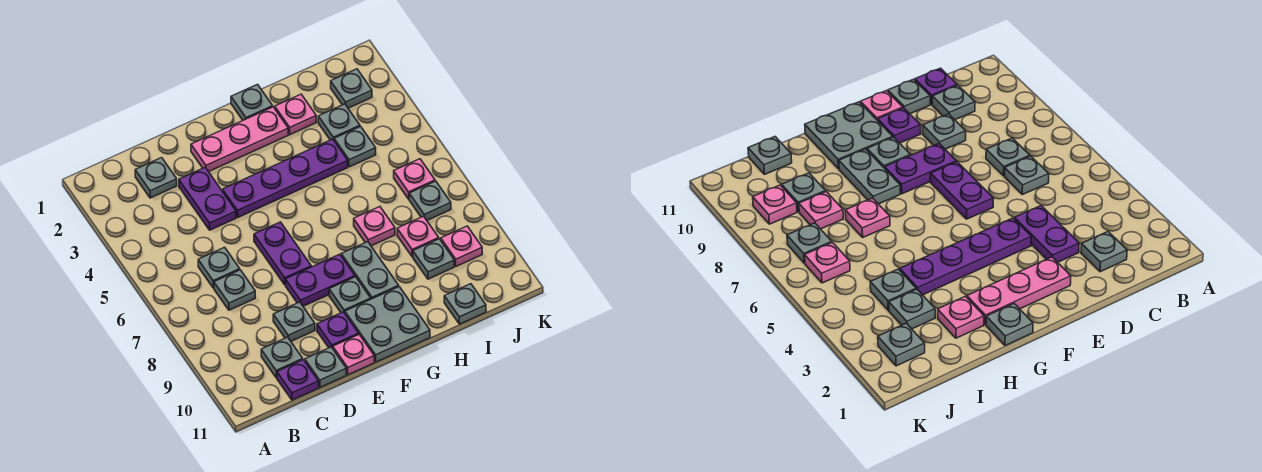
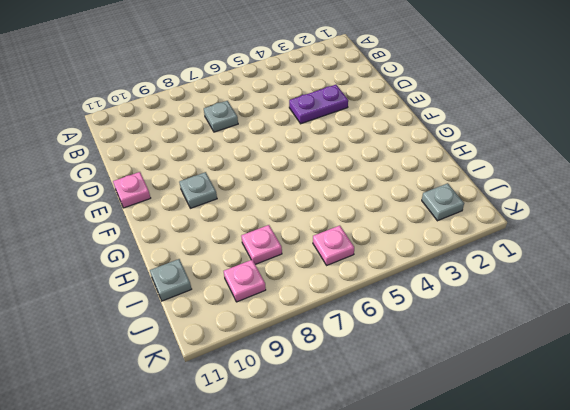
none -> grey plate C2 level 1
none -> grey plate C6 level 1
none -> grey plate C10 level 1

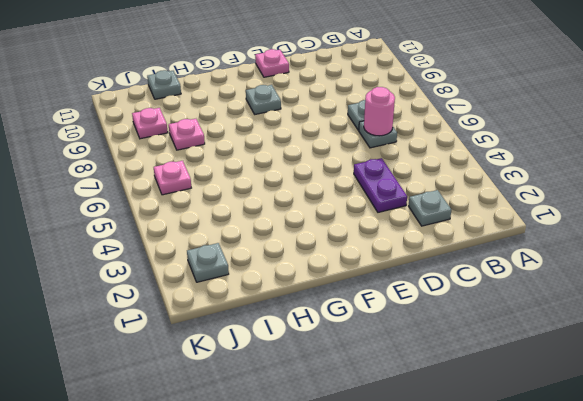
pink round brick C6 level 2 -> none
none -> grey plate C10 level 1
none -> purple plate C11 level 1
none -> grey plate D9 level 1

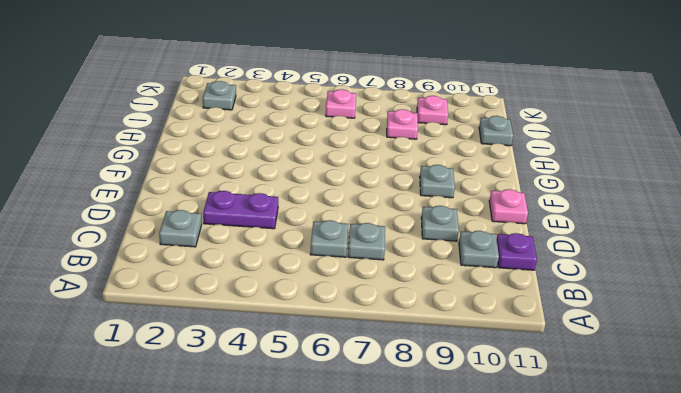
none -> grey plate D11 level 1
none -> pink plate E2:G2 level 1
none -> purple plate E4:H4 level 1

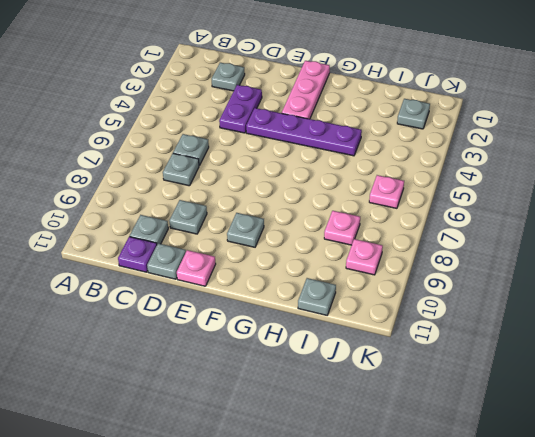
pink plate F1:F3 level 1 -> pink plate E2:G2 level 1
none -> purple plate E6:E7 level 1
none -> purple plate E8:F8 level 1
none -> purple plate E10 level 1

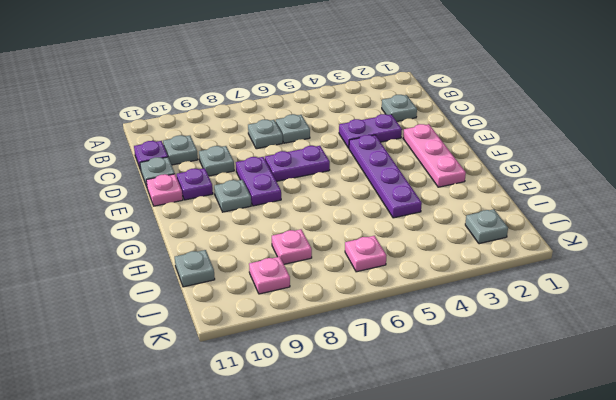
none -> grey plate F10:G11 level 1
none -> grey plate G1 level 1
none -> grey plate G8:G9 level 1

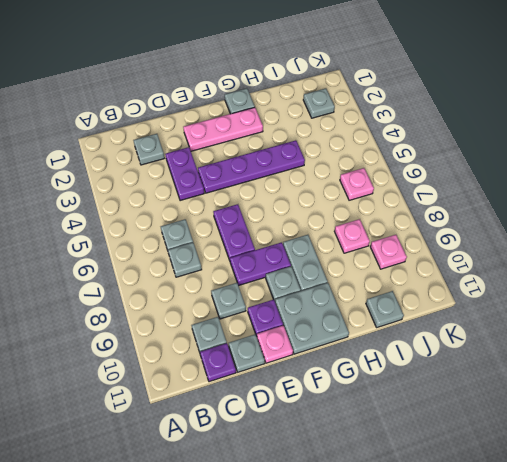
none -> pink plate H2 level 1
none -> pink plate H7 level 1
none -> grey plate I3 level 1

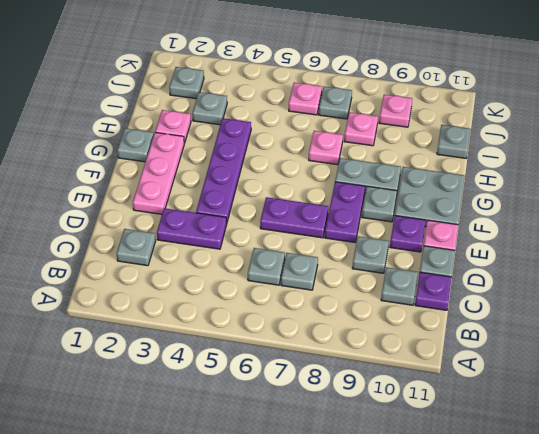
none -> grey plate I4 level 1
none -> grey plate I9 level 1

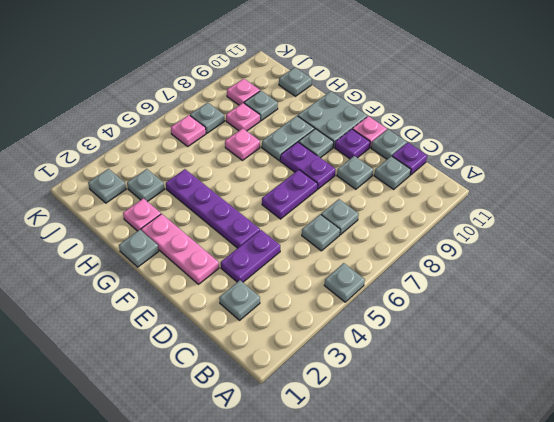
grey plate A5 level 1 -> grey plate I4 level 1

